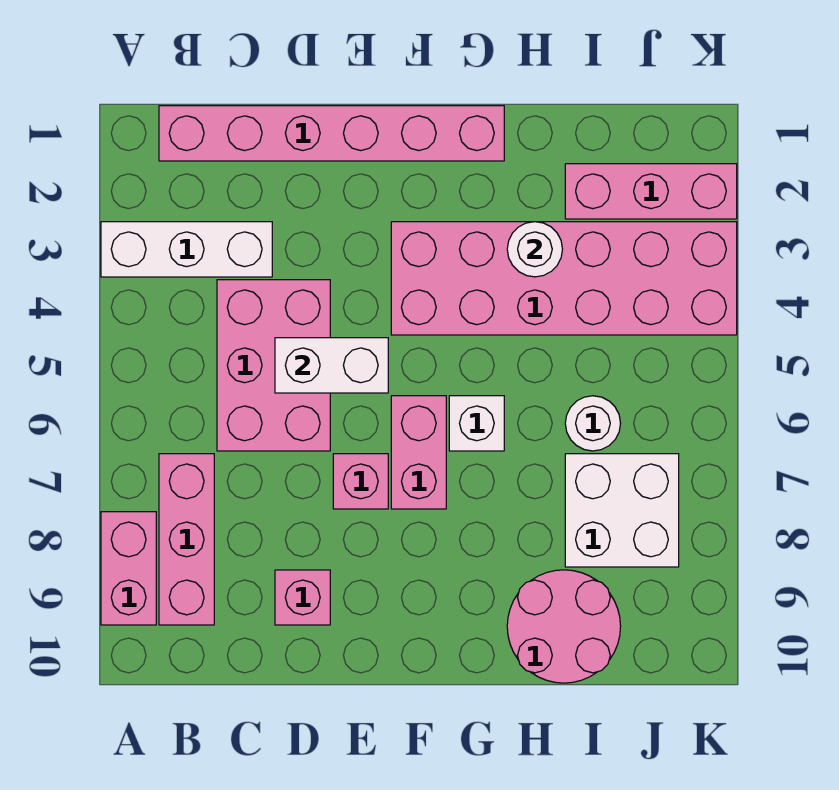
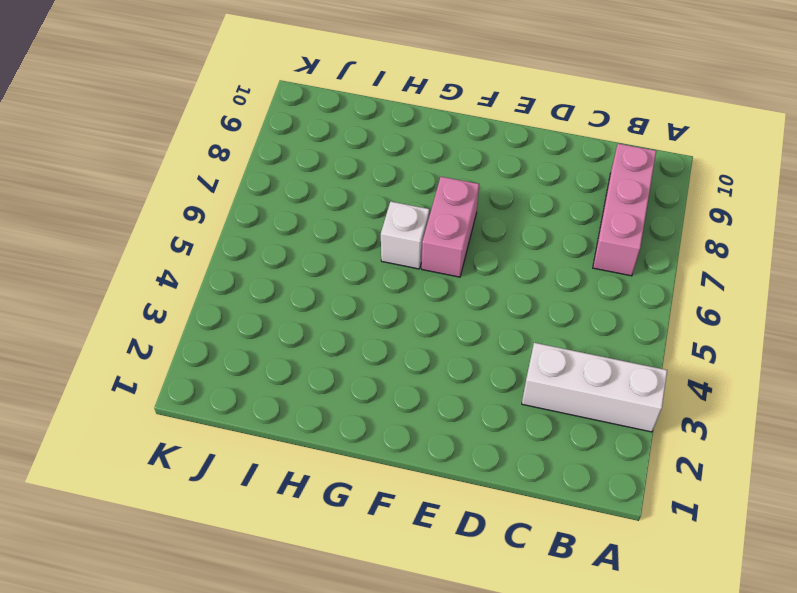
none -> pink brick A8:A9 level 1
none -> pink brick B1:G1 level 1
none -> pink brick C4:D6 level 1

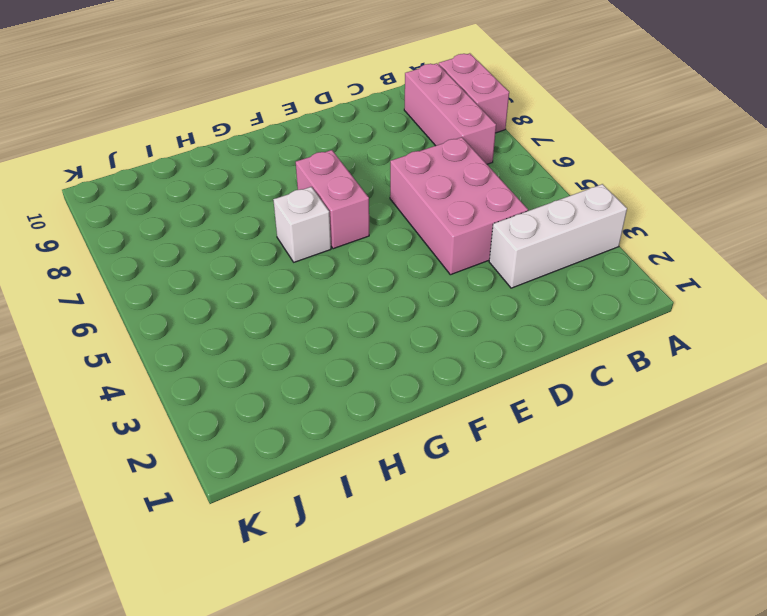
none -> pink brick B1:G1 level 1
none -> pink brick D9 level 1
none -> pink brick E7 level 1

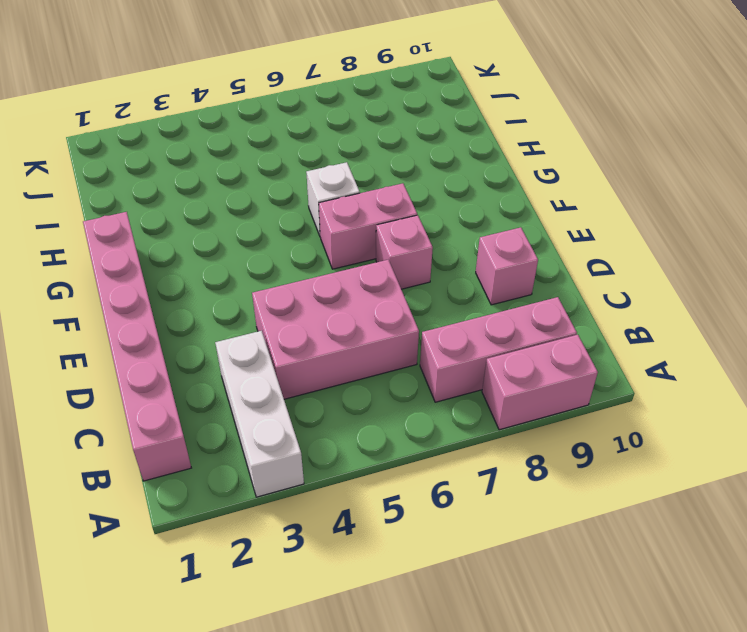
none -> pink brick F3:K4 level 1
none -> pink round brick H9:I10 level 1
none -> pink brick I2:K2 level 1

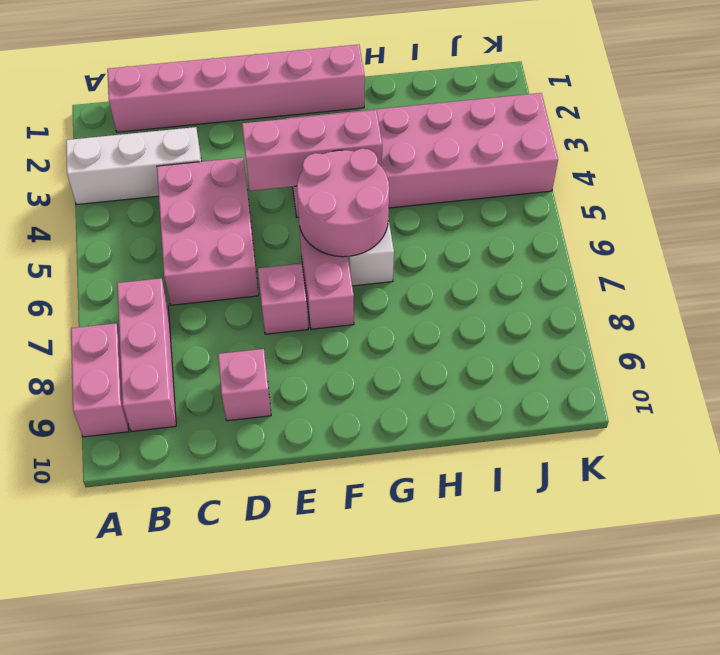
pink brick E4:G4 level 2 -> pink brick I2:K2 level 1
pink round brick F5:G6 level 2 -> pink round brick H9:I10 level 1
none -> white round brick I6 level 1
none -> white brick I7:J8 level 1
none -> white brick D5:E5 level 2

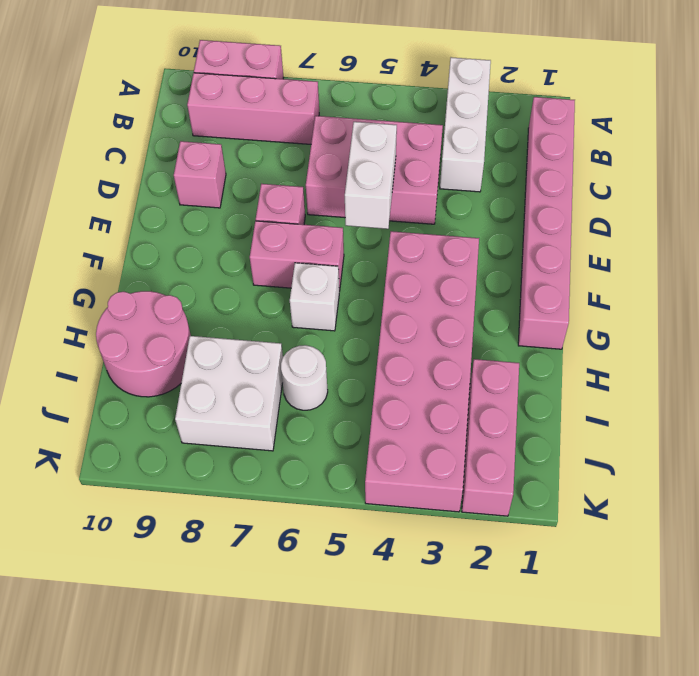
none -> white round brick H3 level 2

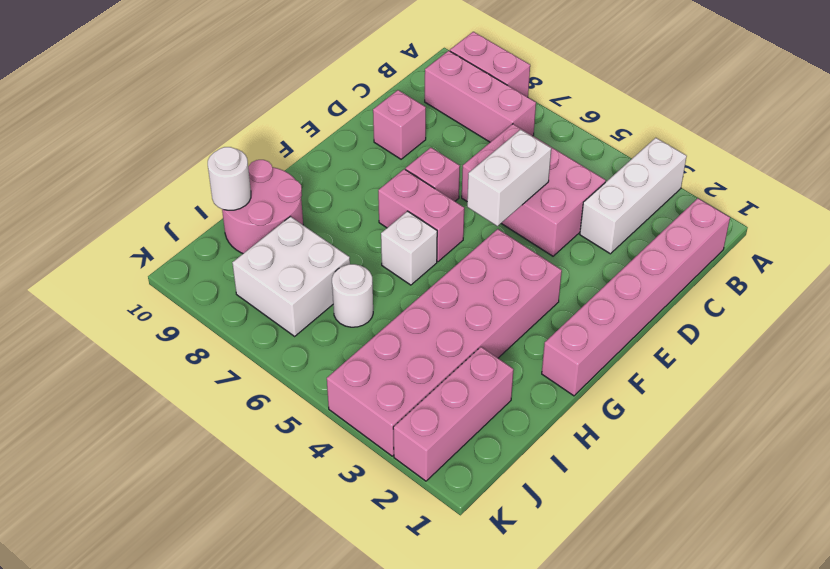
white round brick I10 level 2 -> white round brick H3 level 2

